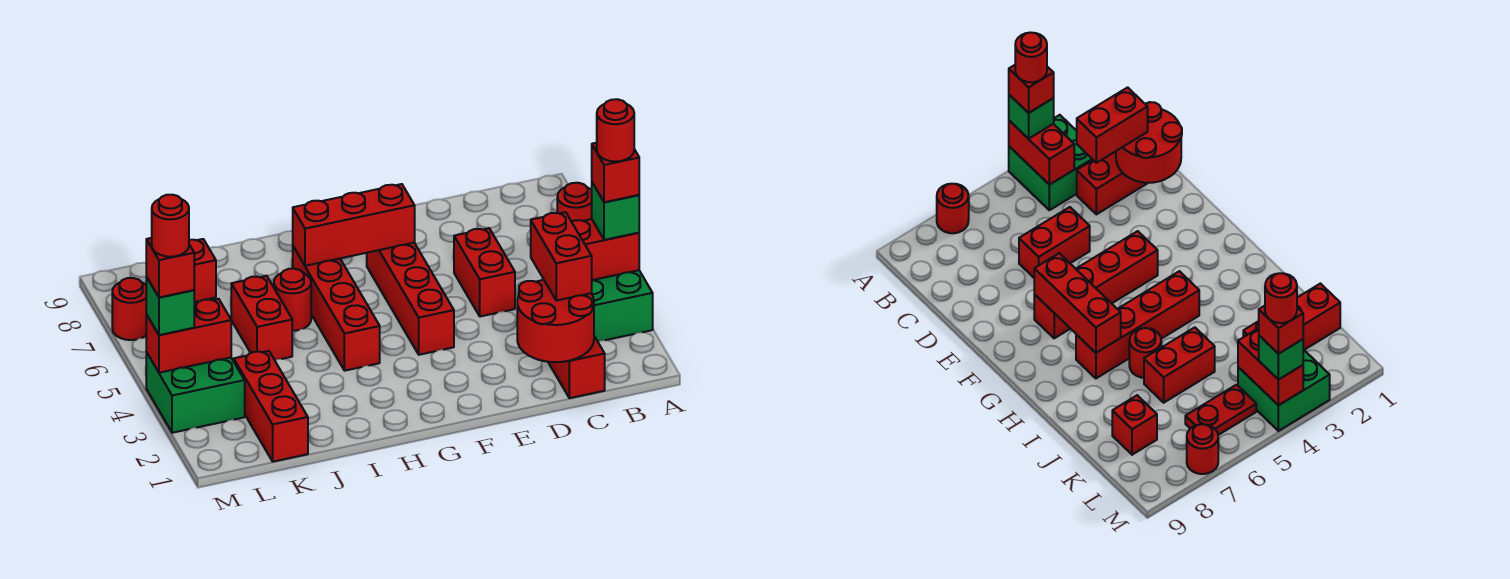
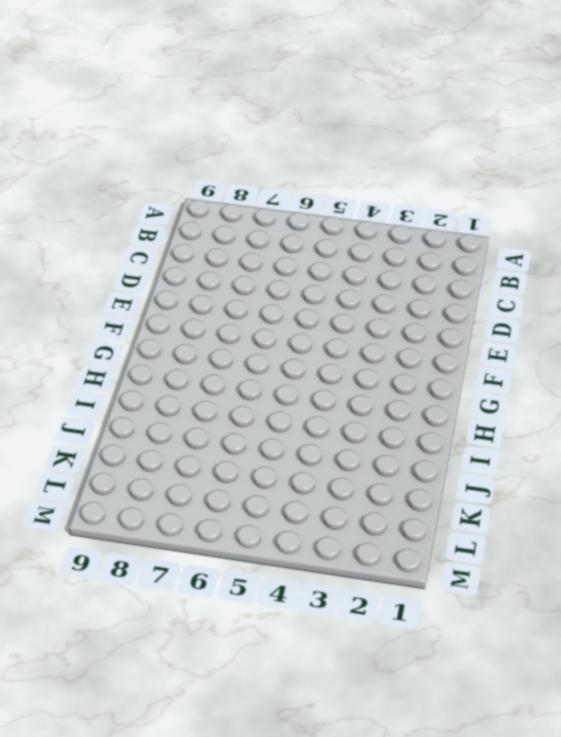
none -> green brick A3:B4 level 1
none -> red round brick A7 level 1
none -> red brick C1:C3 level 1

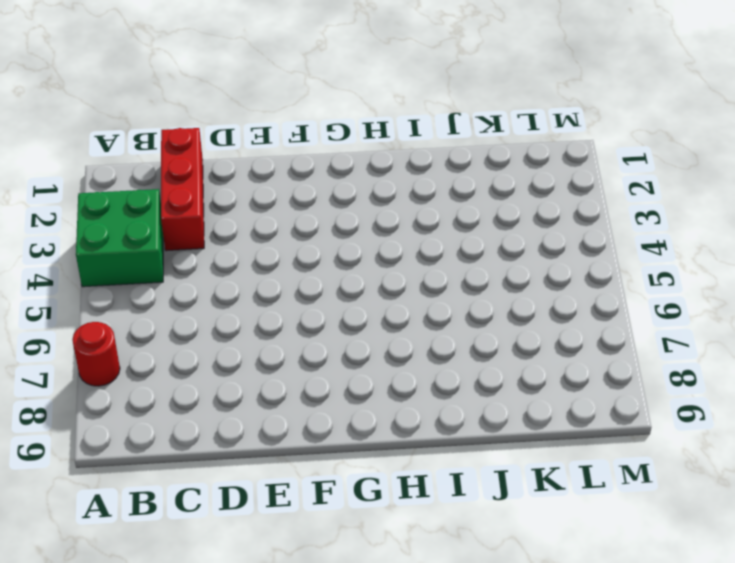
none -> red brick D5:D6 level 1
none -> red brick F4:F7 level 1
none -> red brick H4:H7 level 1

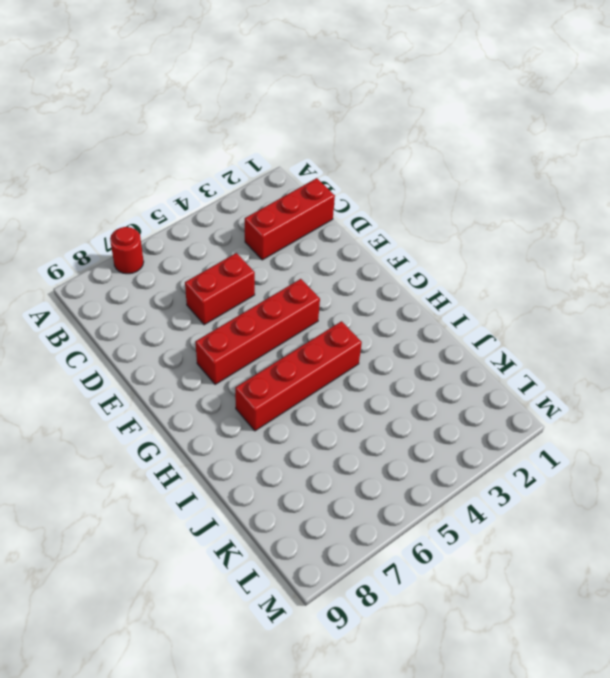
none -> green brick A3:B4 level 1
none -> red round brick I6 level 1
none -> red brick J5:J6 level 1

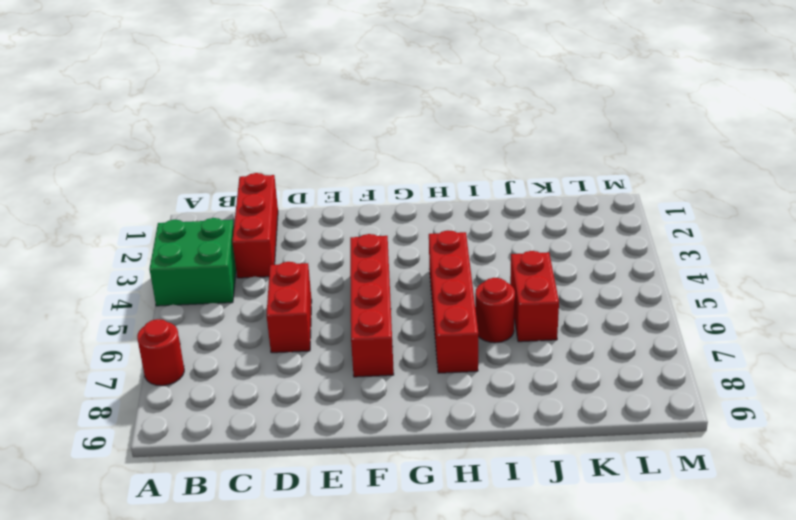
none -> red brick K1:K3 level 1
none -> red brick K8 level 1
none -> green brick L3:M4 level 1

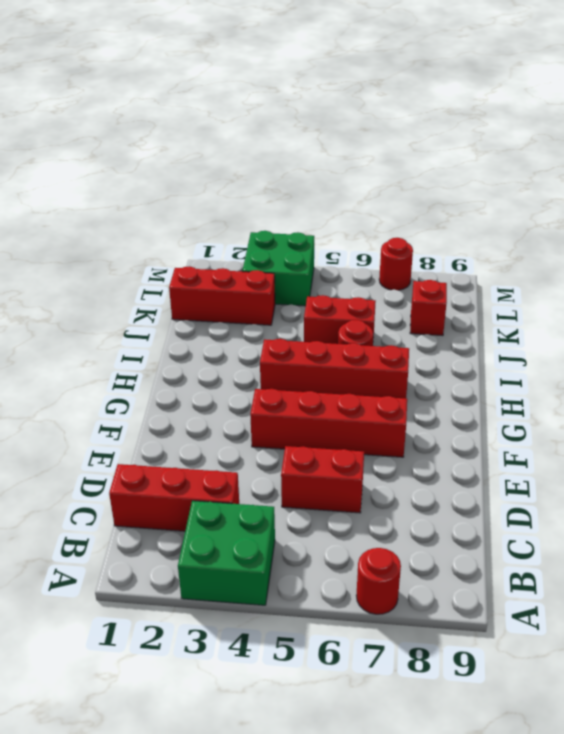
none -> red plate L5:L6 level 1
none -> red brick A4:B4 level 2
none -> red round brick C1:D2 level 2

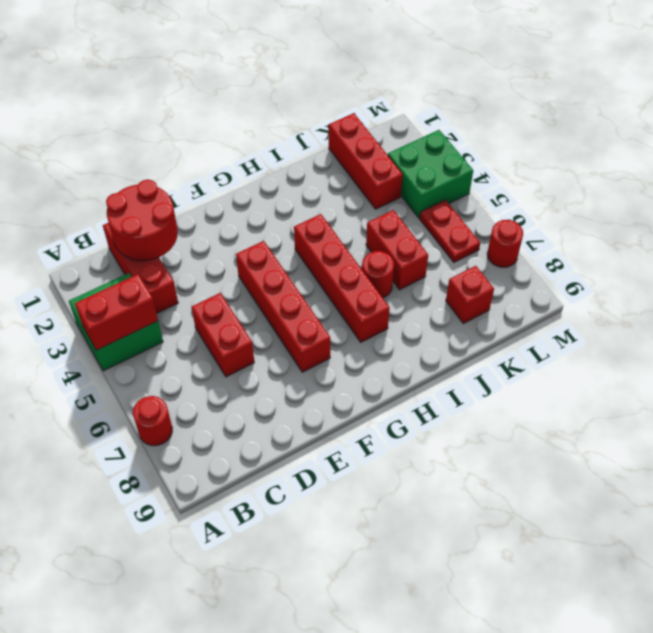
none -> red brick F7:H7 level 2
none -> red brick L4:M4 level 2
none -> green brick A4 level 3

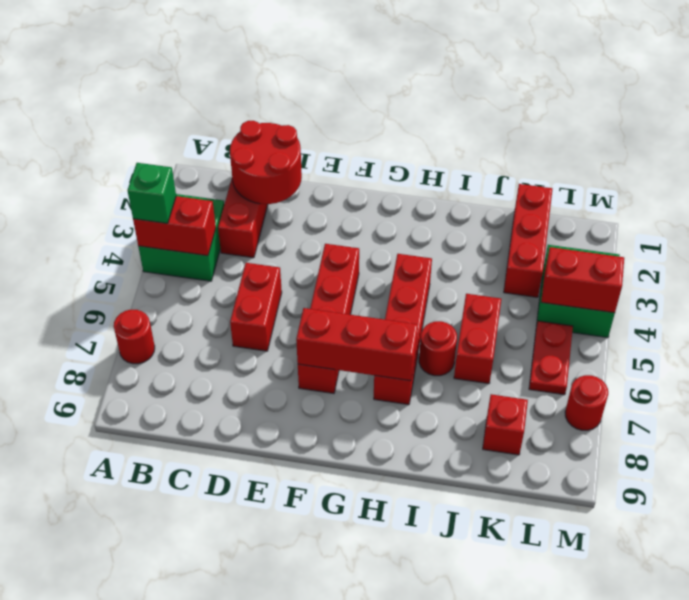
none -> red brick C2:C3 level 3
none -> green brick M4 level 3
none -> red brick A4 level 4

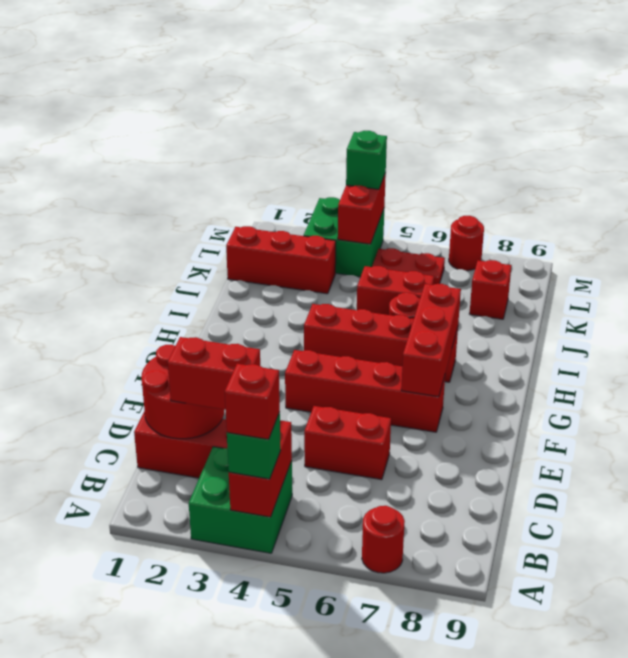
none -> red brick M4 level 4
none -> red round brick A4 level 5
none -> red round brick M4 level 5

